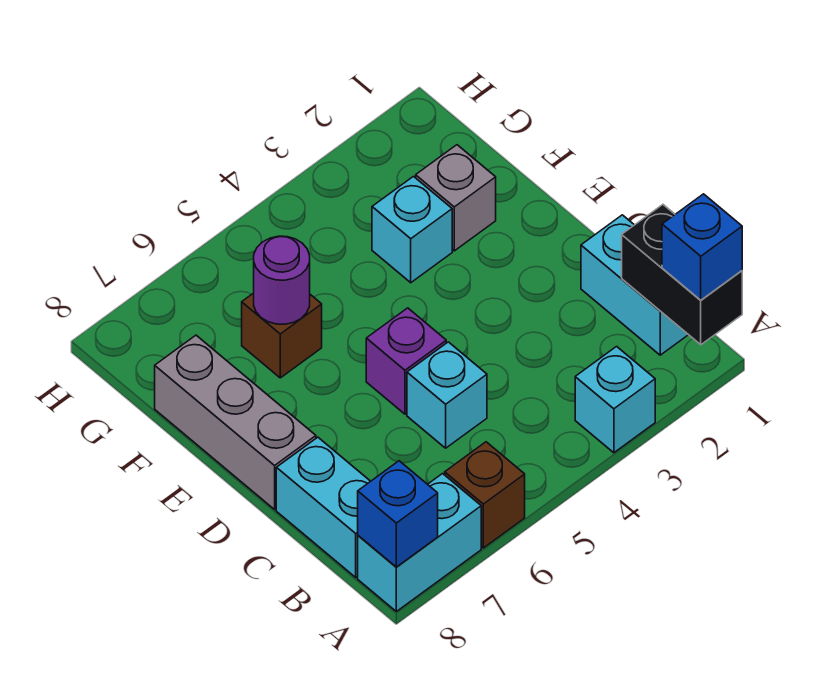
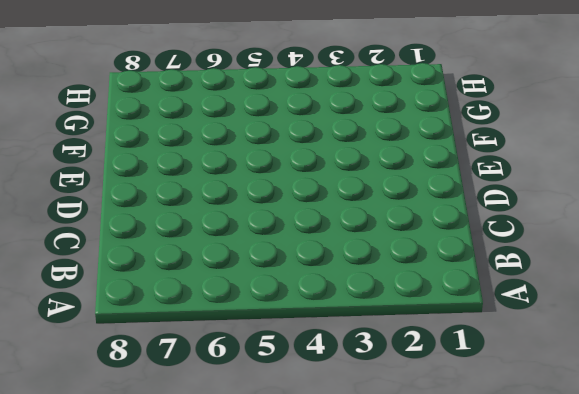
none -> cyan brick A3 level 1
none -> brown brick A6 level 1
none -> cyan brick A7:A8 level 1

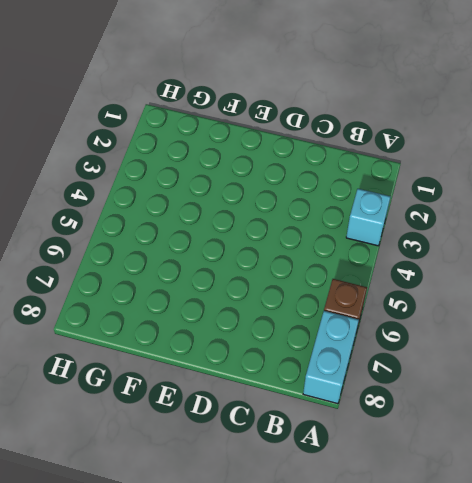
none -> cyan brick B1:C1 level 1
none -> cyan brick B8:C8 level 1
none -> cyan brick C5 level 1

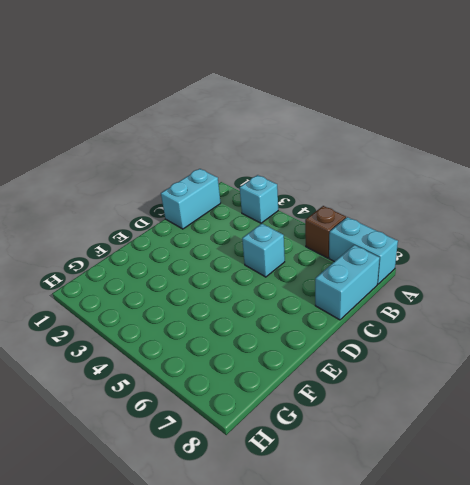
none -> purple brick D5 level 1
none -> grey brick D8:F8 level 1
none -> grey brick F2 level 1

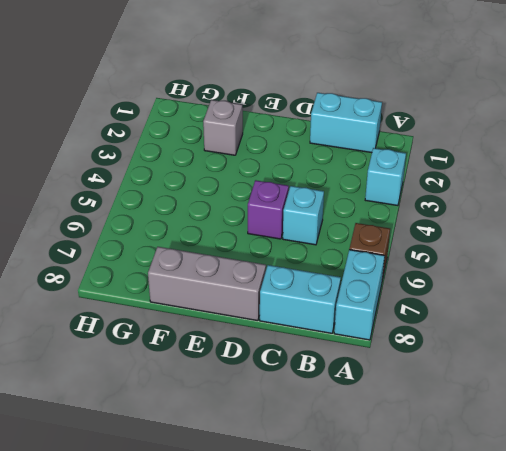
none -> cyan brick F3 level 1
none -> brown brick F6 level 1
none -> black brick A1:B1 level 2

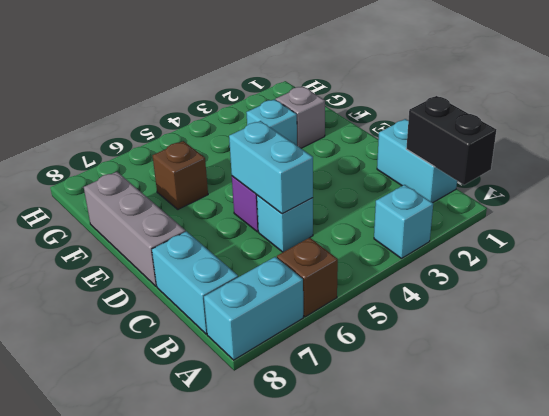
cyan brick C5:D5 level 2 -> none
none -> blue brick A8 level 2
none -> purple round brick F6 level 2
none -> blue brick A1 level 3

